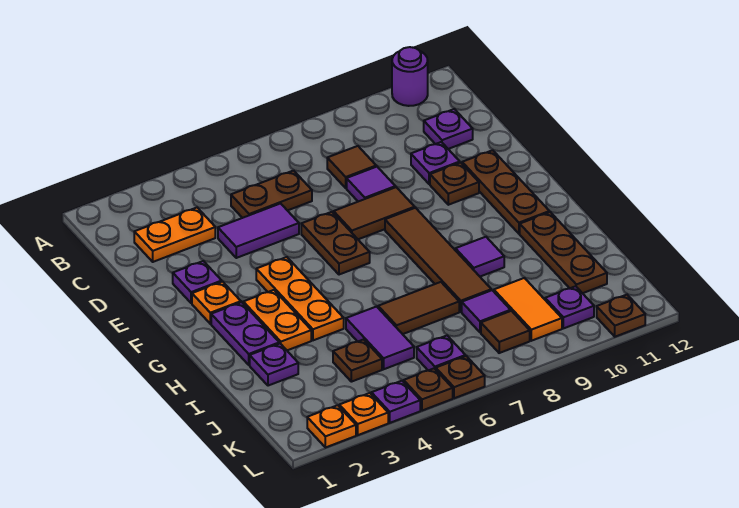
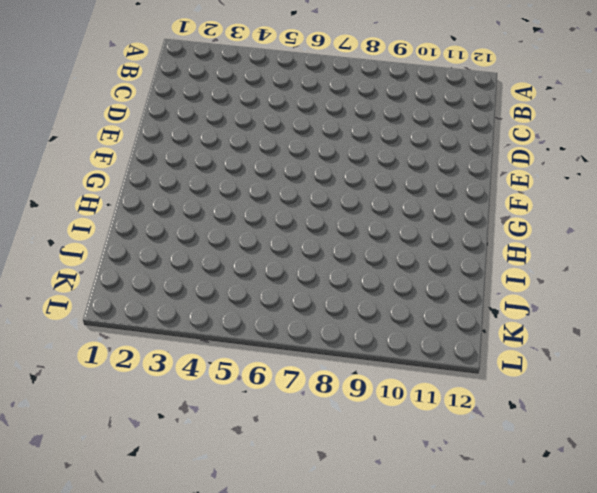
none -> purple round brick A11 level 1
none -> orange plate C2:C3 level 1
none -> brown plate C5:C6 level 1
none -> brown tile C8 level 1

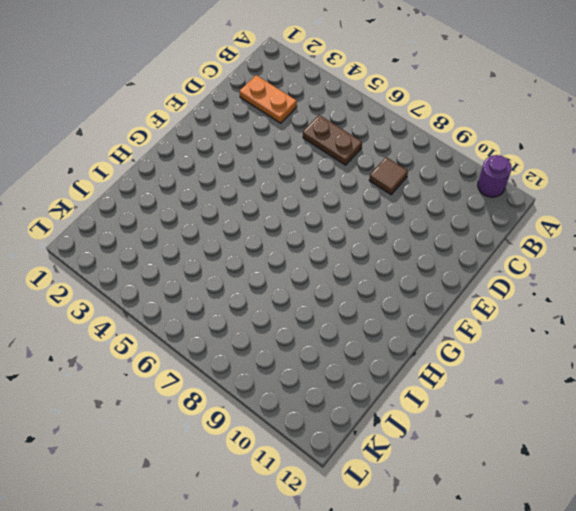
none -> purple plate C11 level 1
none -> purple tile D4:D5 level 1
none -> purple tile D8 level 1
none -> purple plate D10 level 1

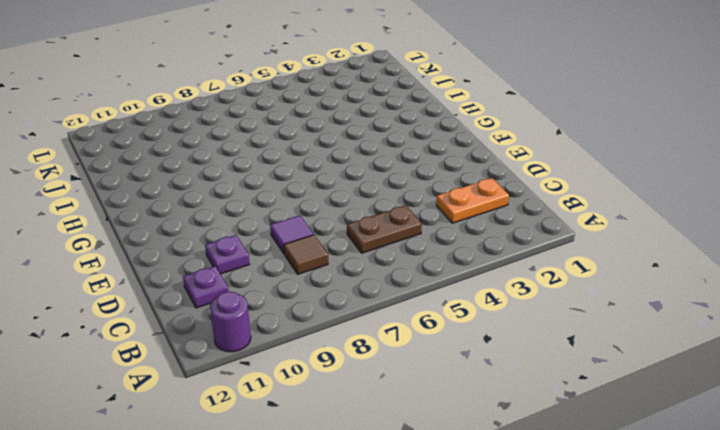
none -> purple tile D4:D5 level 1
none -> purple plate E2 level 1
none -> brown plate E6:F6 level 1
none -> brown tile E7:E8 level 1

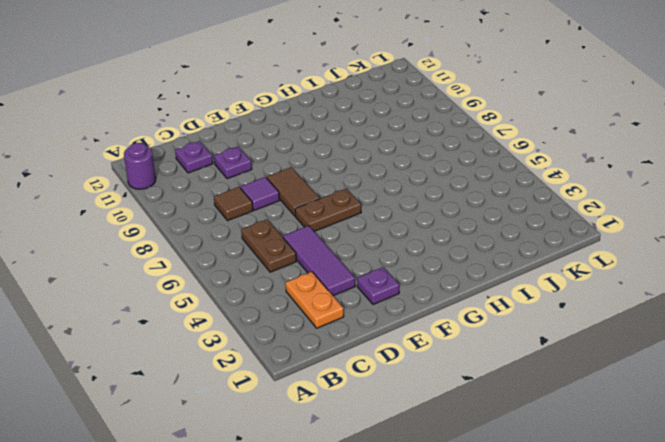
purple tile D3:D5 level 1 -> purple tile D4:D5 level 1
none -> brown plate E10 level 1
none -> brown plate E11:G11 level 1
none -> orange plate F2 level 1
none -> orange plate F4:H4 level 1

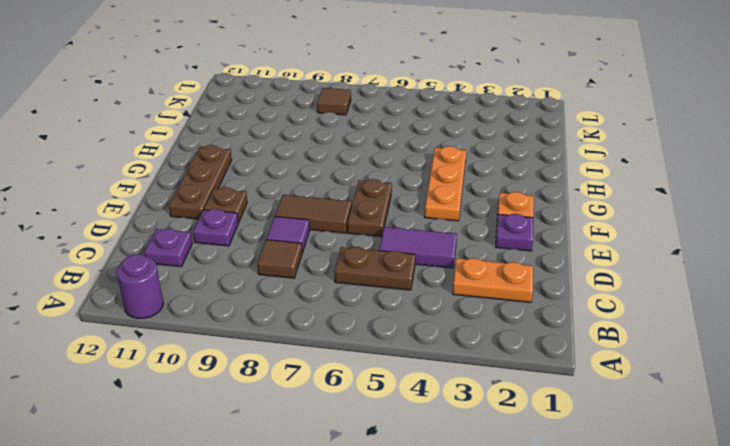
none -> brown tile F8:I8 level 1
none -> purple plate G2:H2 level 1
none -> orange plate G3:H3 level 1
none -> purple tile H9 level 1

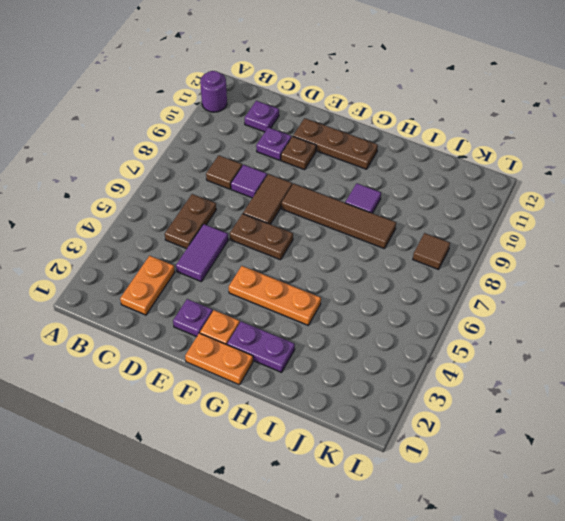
orange plate F1:G1 level 1 -> orange plate G3:H3 level 1
none -> brown plate H11:J11 level 1
none -> purple plate I2 level 1
none -> purple tile I5:J5 level 1
none -> brown tile I6:I7 level 1

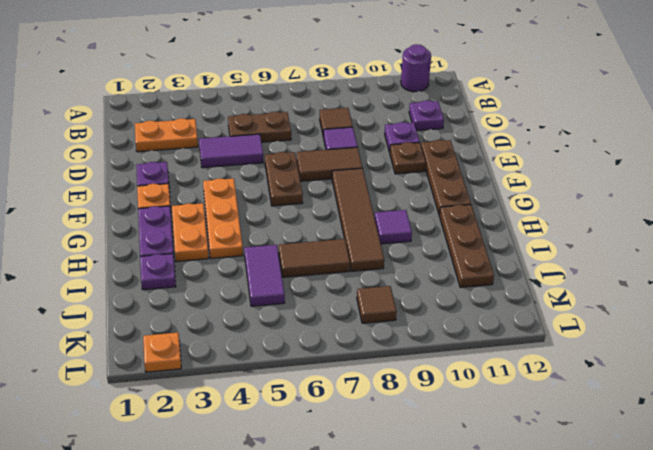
none -> brown plate J4 level 1
none -> purple tile J8 level 1
none -> orange tile J9:K9 level 1
none -> purple plate K6 level 1

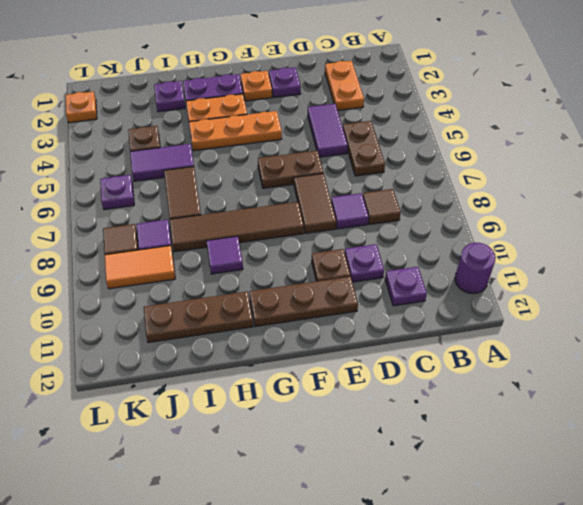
none -> purple plate K10 level 1
none -> orange plate L3 level 1
none -> purple plate L4 level 1
none -> brown plate L5 level 1

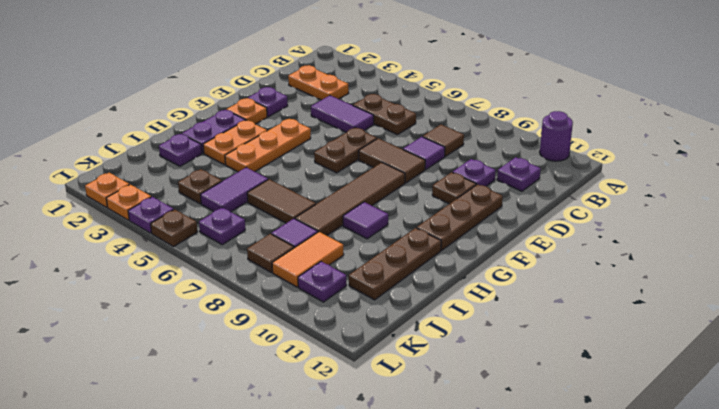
none -> brown plate L6 level 1
none -> brown plate L11 level 1

